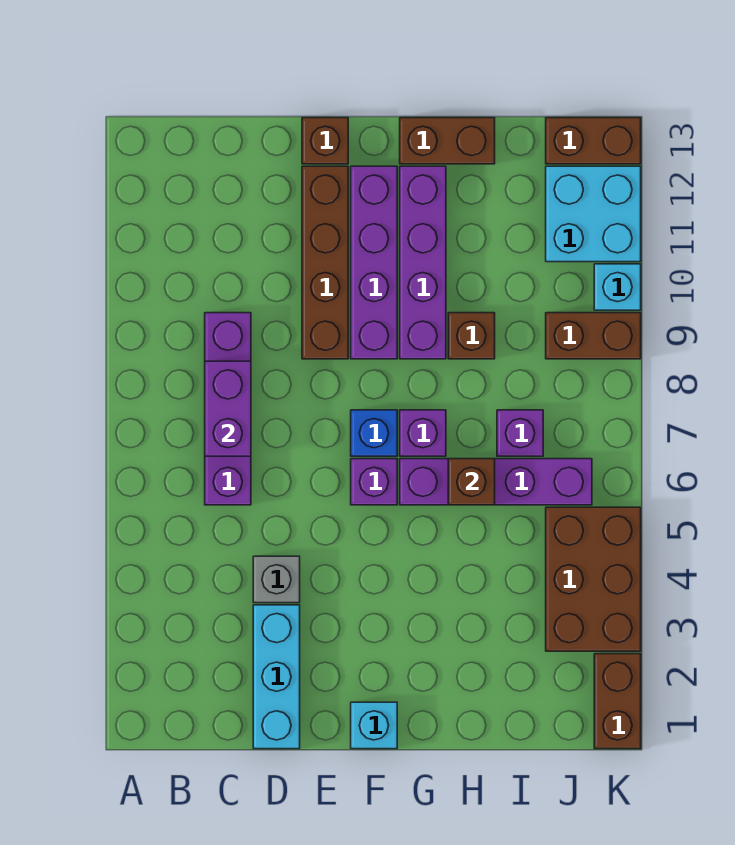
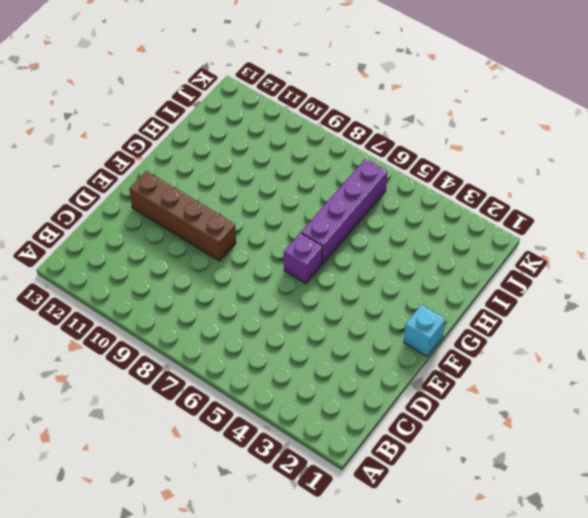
none -> purple brick C6:C9 level 1
none -> cyan brick D1:D3 level 1
none -> grey brick D4 level 1

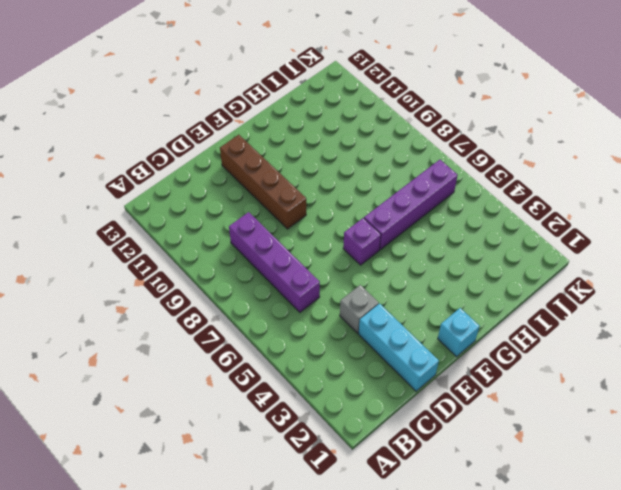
none -> brown brick E13 level 1
none -> blue brick F7 level 1
none -> purple brick F9:F12 level 1

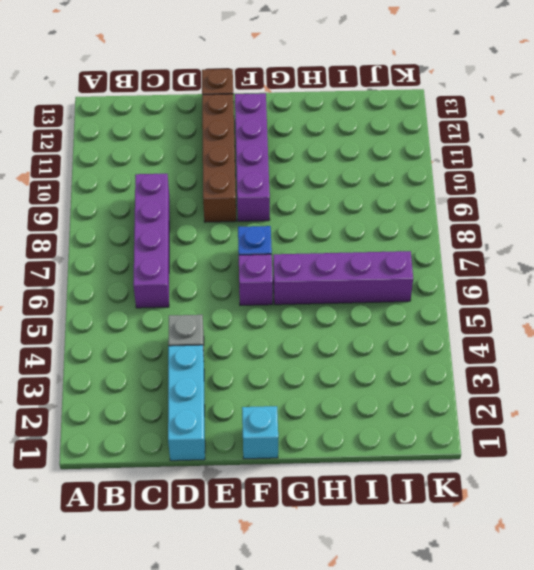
none -> purple brick G7 level 1
none -> purple brick G9:G12 level 1
none -> brown brick G13:H13 level 1

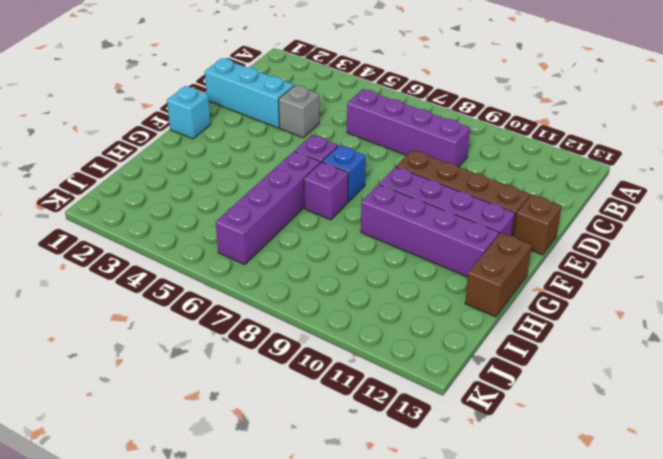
none -> brown brick H9 level 1
none -> purple brick I7 level 1
none -> brown brick J3:K5 level 1

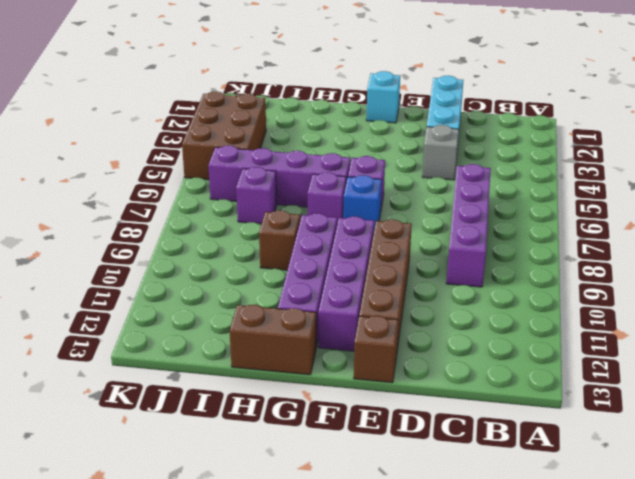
none -> brown brick J9:K9 level 1
none -> cyan brick J11:K12 level 1
none -> brown brick J13:K13 level 1

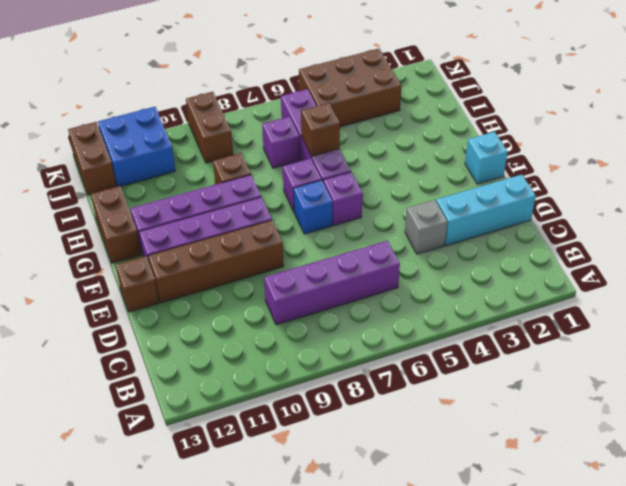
blue brick J11:K12 level 1 -> cyan brick J11:K12 level 1
none -> brown brick K1:K2 level 1
none -> cyan brick K10 level 1
none -> purple brick C7:C8 level 2

